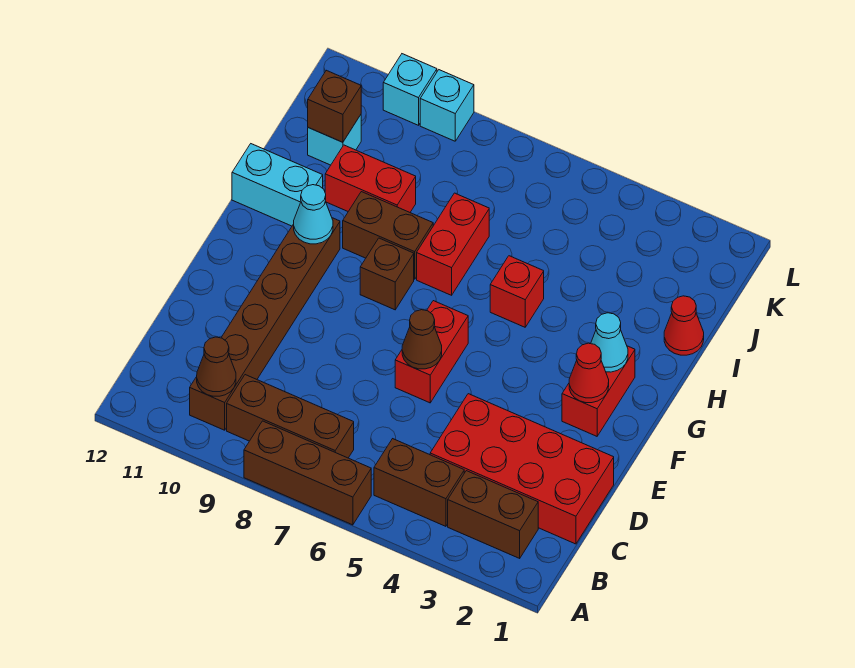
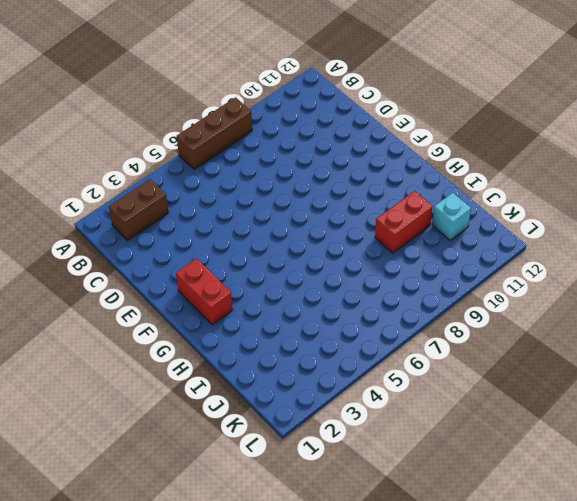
none -> brown brick B4:B5 level 1
none -> brown brick B7:B9 level 1
none -> brown brick B10:G10 level 1

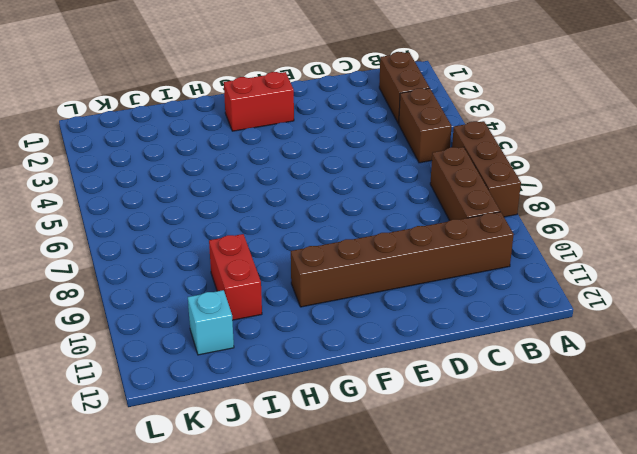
none -> red brick C1:D4 level 1
none -> red brick E6:F6 level 1
none -> brown brick G8 level 1

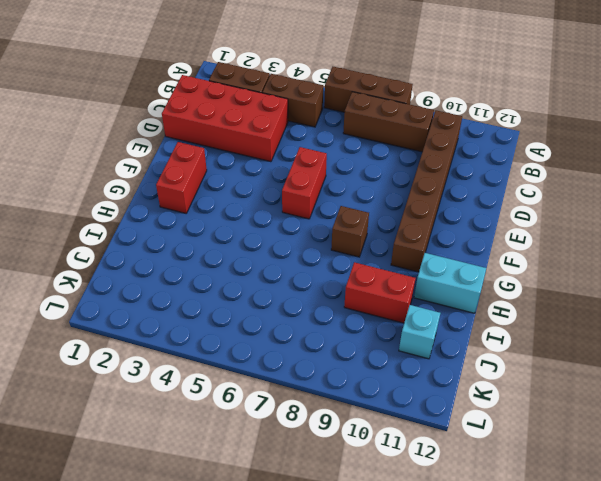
none -> red brick H5 level 1
none -> red brick H7:I7 level 1
none -> brown brick H8:H9 level 1

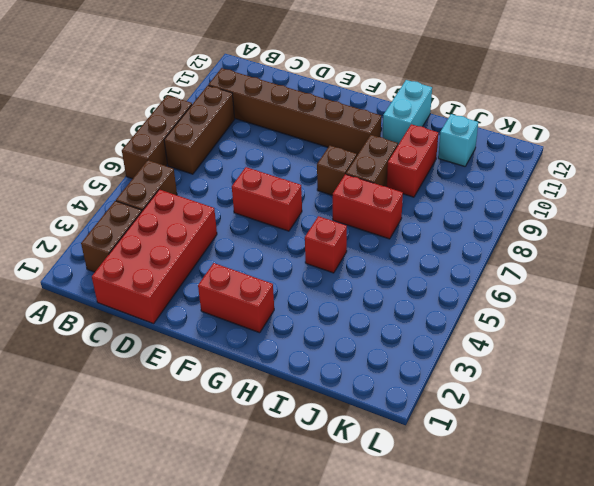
none -> red cone I1 level 1
none -> cyan brick L9 level 1
none -> cyan brick L10 level 1

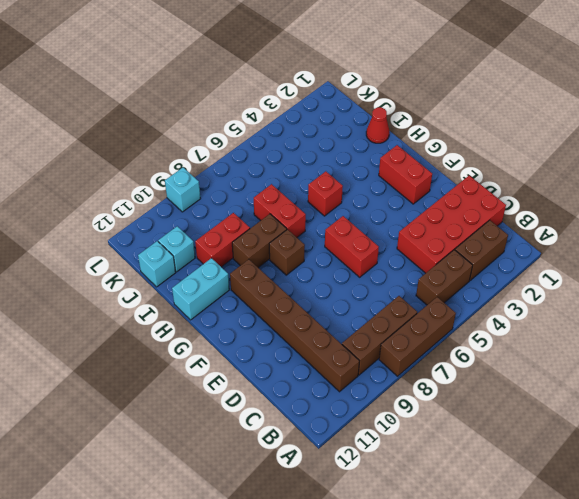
cyan brick J12 level 1 -> cyan brick L10 level 1
none -> brown cone B10 level 2
none -> brown cone E6 level 2
none -> red cone F2 level 2

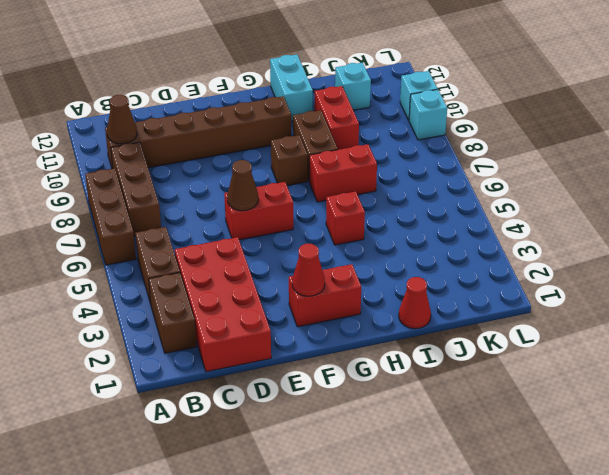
none -> cyan cone G2 level 2
none -> cyan cone G10 level 2
none -> brown brick J11 level 2

